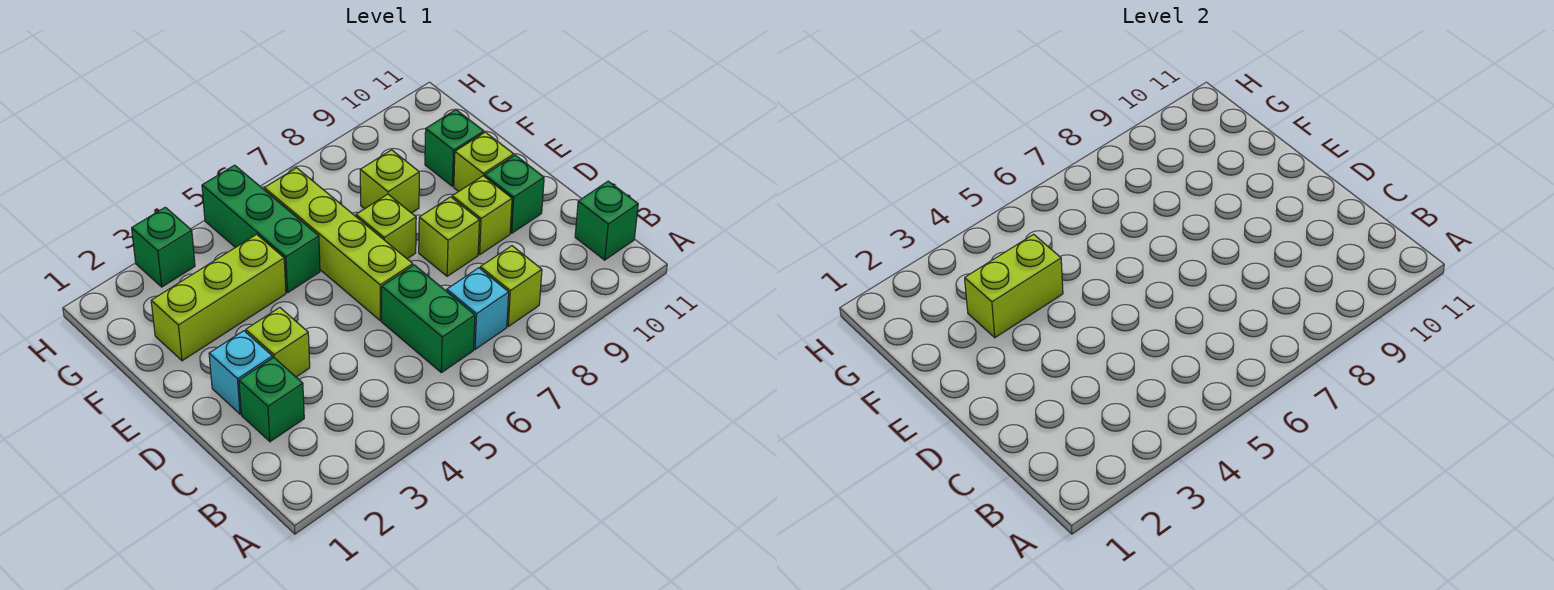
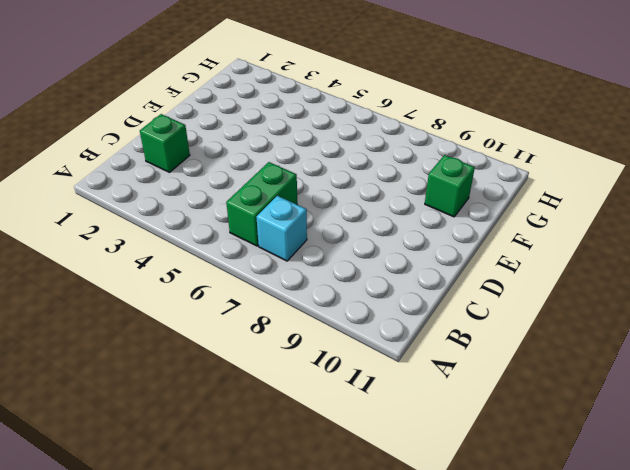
none -> lime brick B8 level 1
none -> green brick B11 level 1
none -> cyan brick D2 level 1

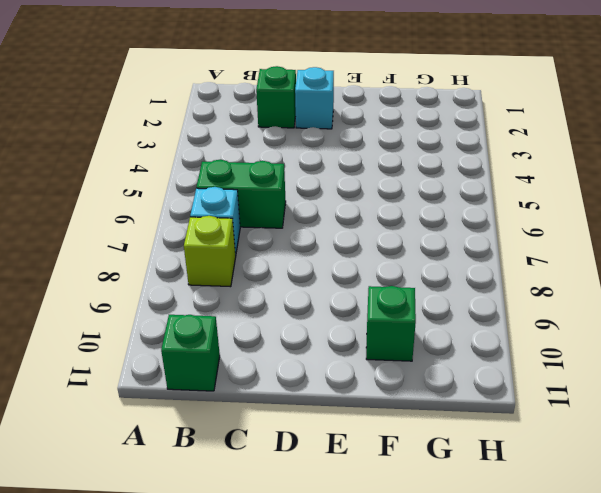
none -> lime brick D3 level 1
none -> lime brick D6:G6 level 1
none -> lime brick D8 level 1

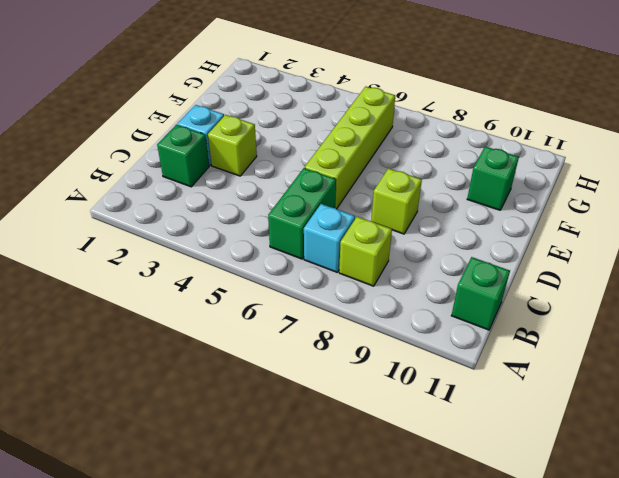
none -> lime brick D9 level 1
none -> green brick D10 level 1
none -> lime brick E7 level 1

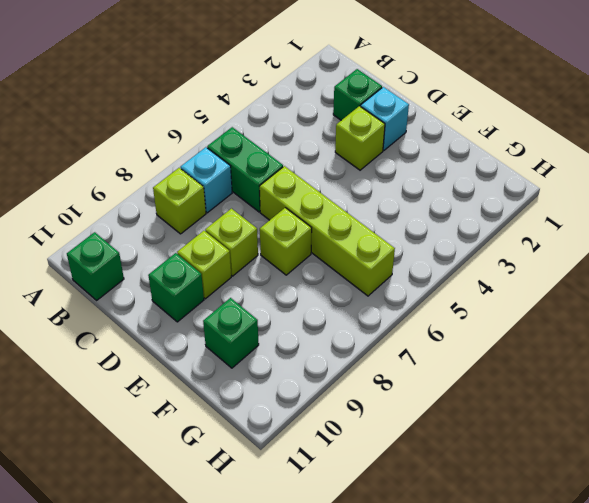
none -> lime brick E10 level 1
none -> lime brick F2:F4 level 1
none -> green brick F5:H5 level 1

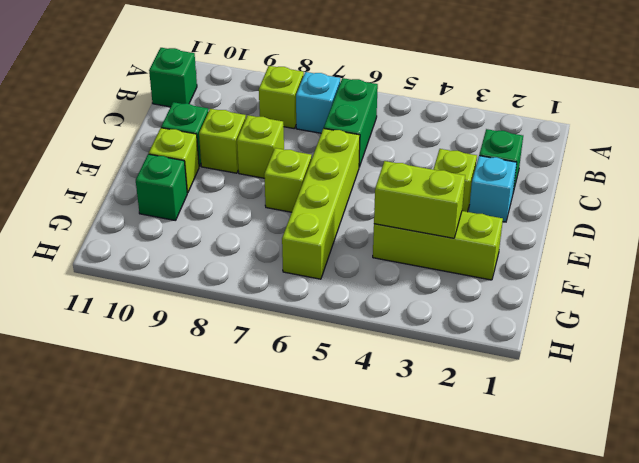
none -> green brick F5:H5 level 1
none -> lime brick F8 level 1
none -> green brick H3 level 1

